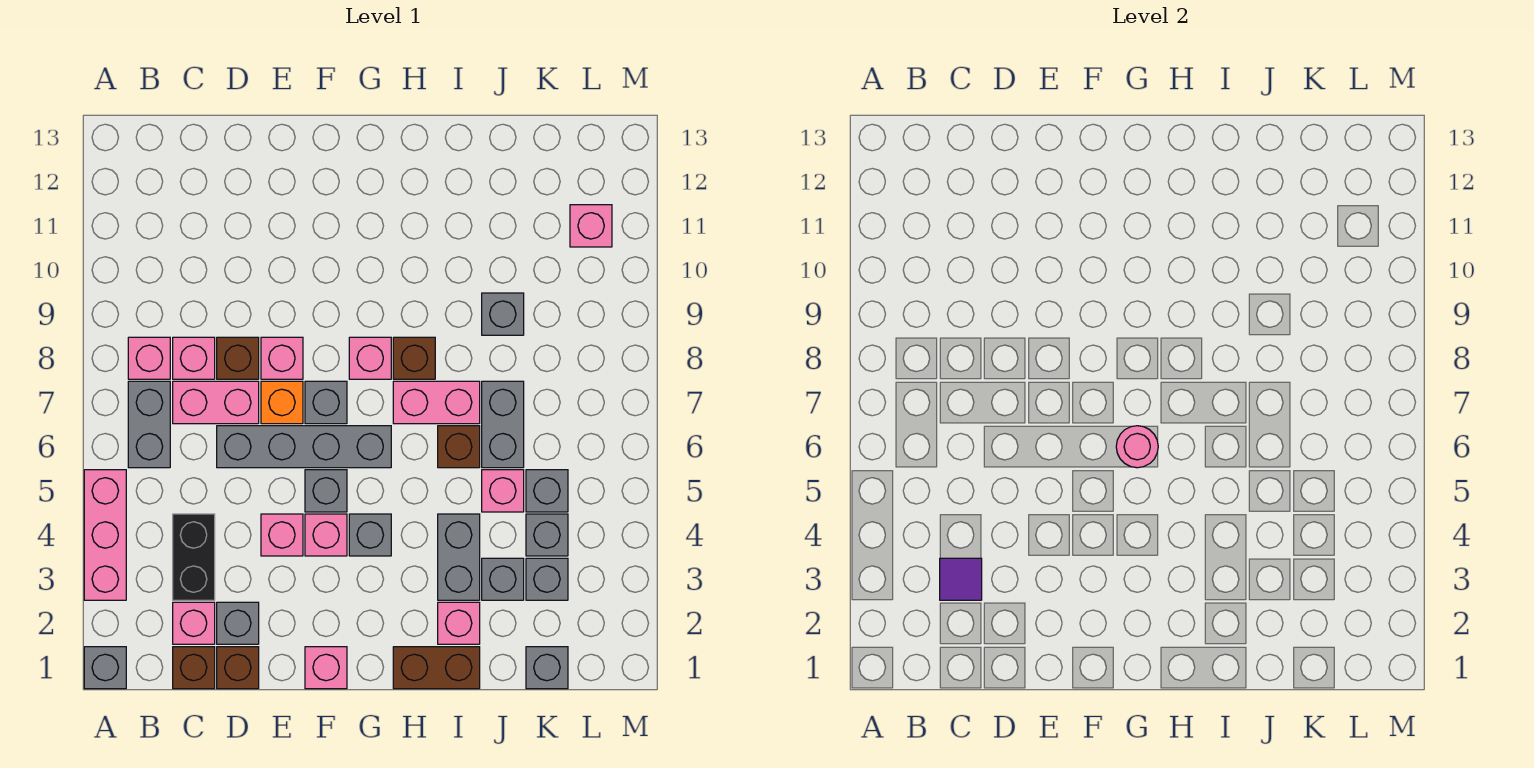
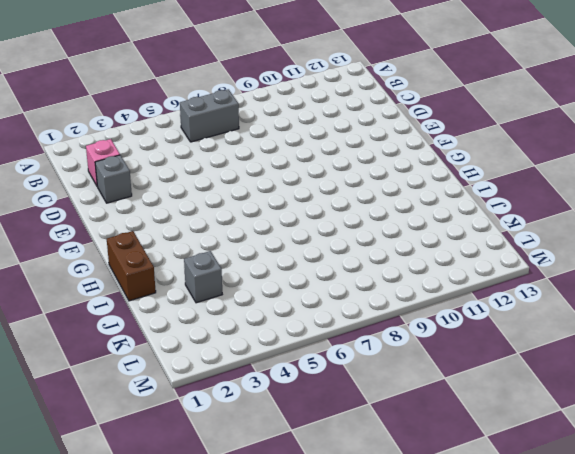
none -> grey brick A1 level 1
none -> pink brick A3:A5 level 1
none -> pink brick B8 level 1
none -> brown brick C1 level 1

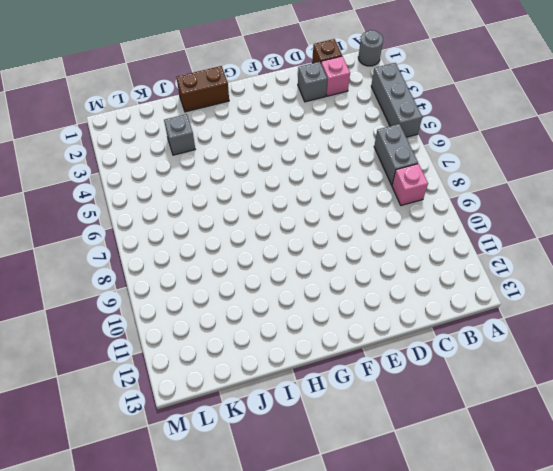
grey round brick A1 level 1 -> grey brick A1 level 1
grey brick A3:A5 level 1 -> pink brick A3:A5 level 1
none -> black brick C3:C4 level 1
none -> pink brick C7:D7 level 1
none -> pink brick C8 level 1
none -> brown brick D1 level 1

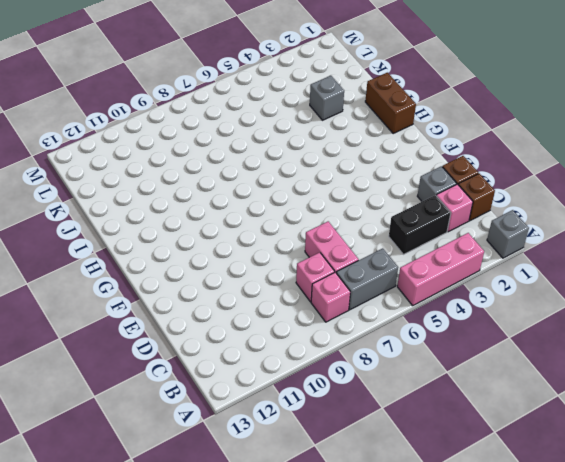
none -> grey brick D6:G6 level 1
none -> brown brick D8 level 1
none -> pink brick E4 level 1
none -> orange brick E7 level 1

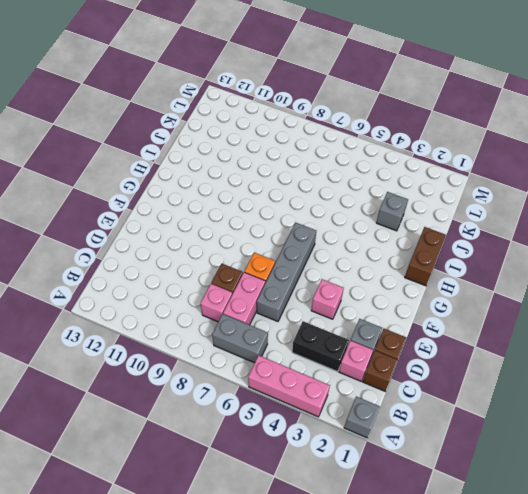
none -> pink brick B8 level 1
none -> pink brick E8 level 1
none -> pink brick F1 level 1
none -> pink brick F4 level 1

